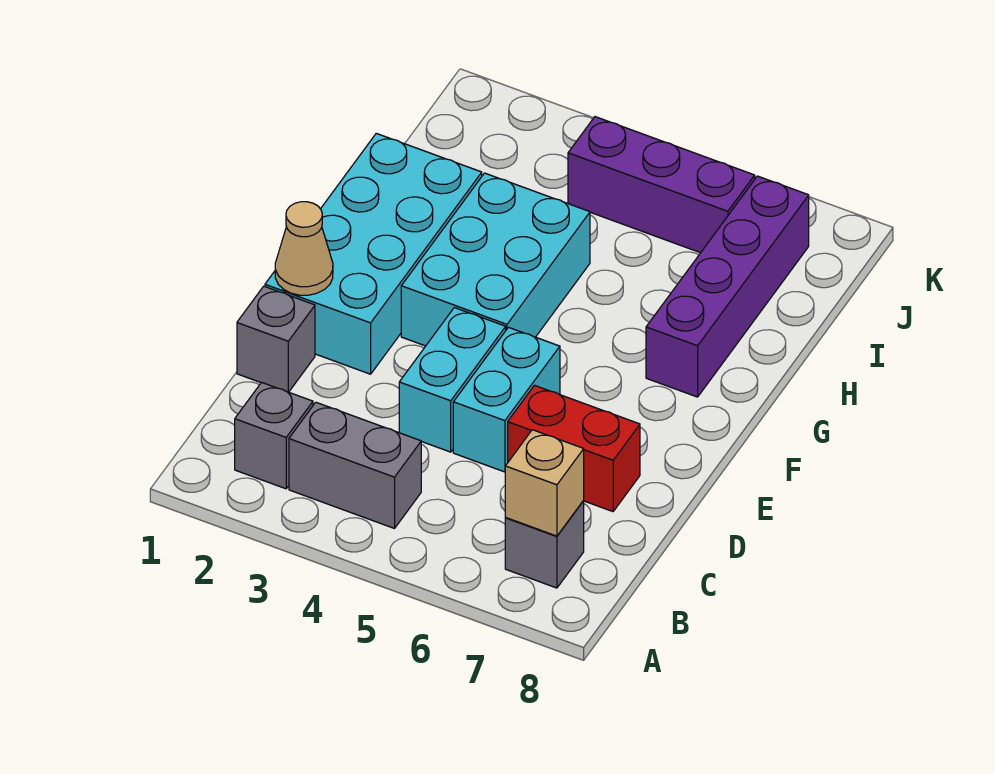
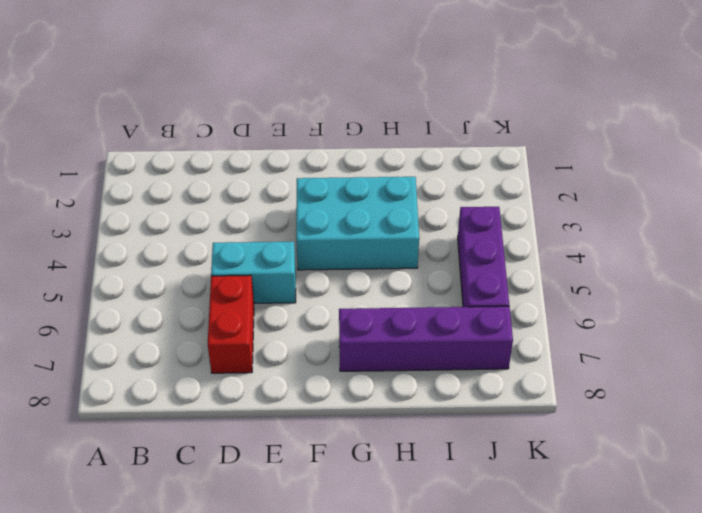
none -> grey brick B2 level 1
none -> grey brick B3:B4 level 1
none -> grey brick B7 level 1

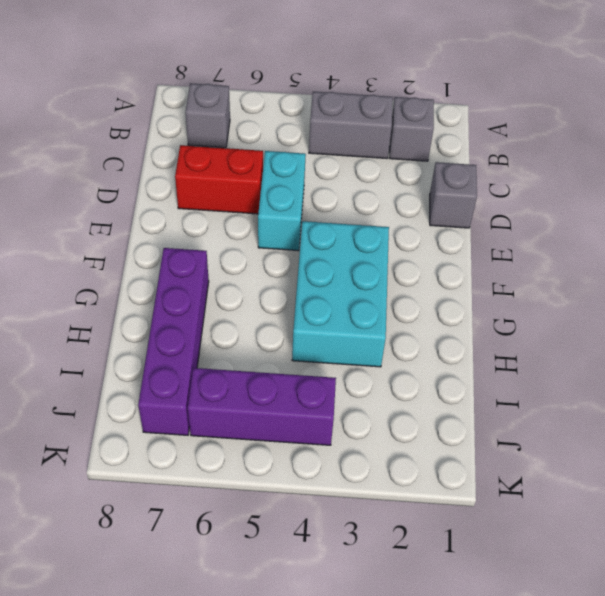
none -> cyan brick D4:E4 level 1
none -> cyan brick E1:H2 level 1
none -> tan brick B7 level 2

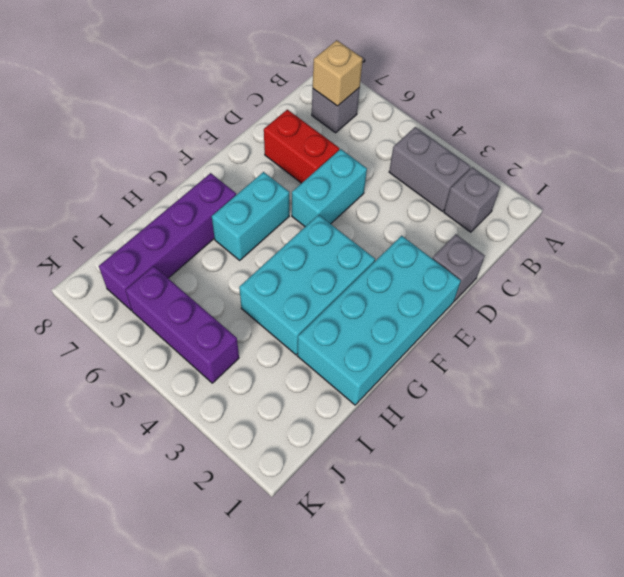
cyan brick F6:G6 level 1 -> cyan brick D4:E4 level 1
none -> tan cone E1 level 2

